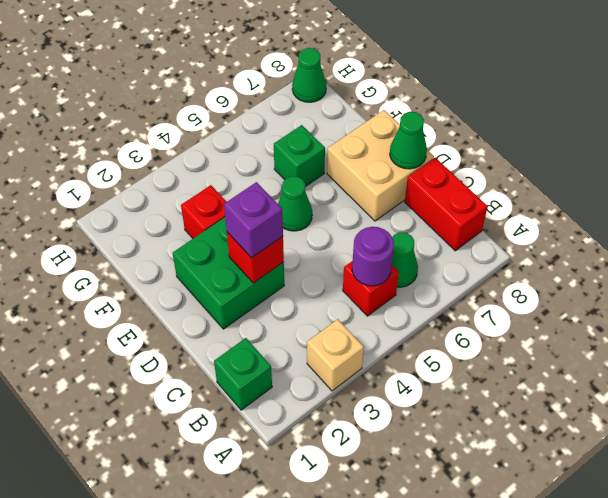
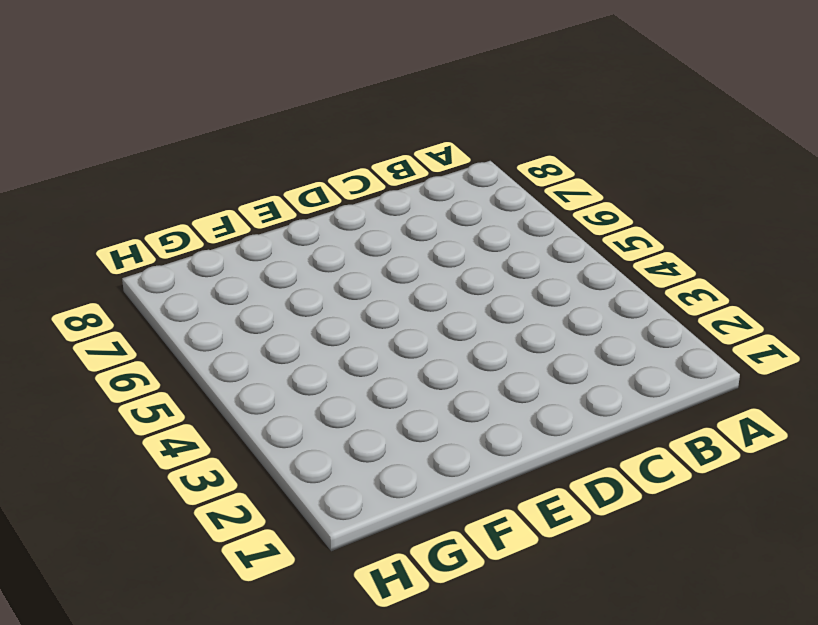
none -> tan brick A3 level 1
none -> green brick B1 level 1
none -> red brick B5 level 1

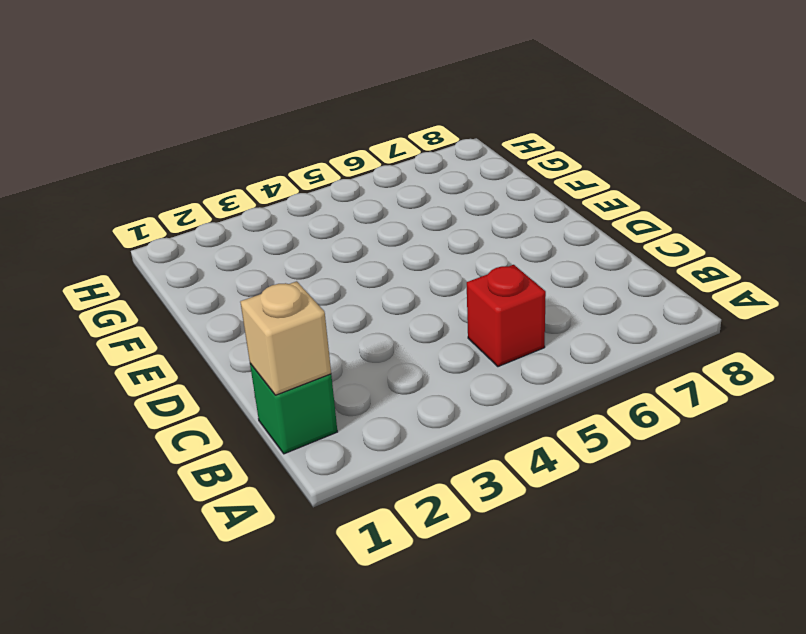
tan brick B1 level 2 -> tan brick A3 level 1
none -> green cone B6 level 1
none -> red brick B8:C8 level 1
none -> green brick D2:E3 level 1

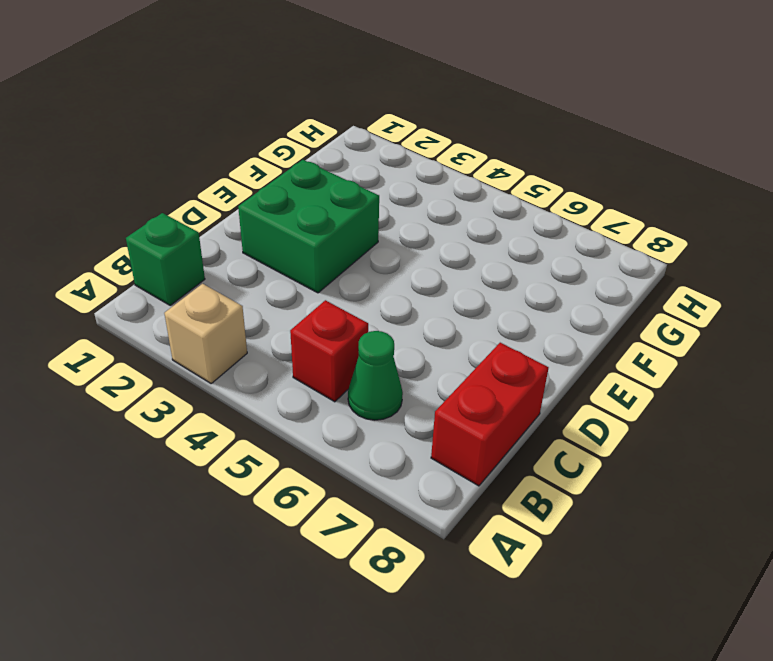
none -> tan brick D7:E8 level 1
none -> green cone E5 level 1
none -> red brick F3 level 1

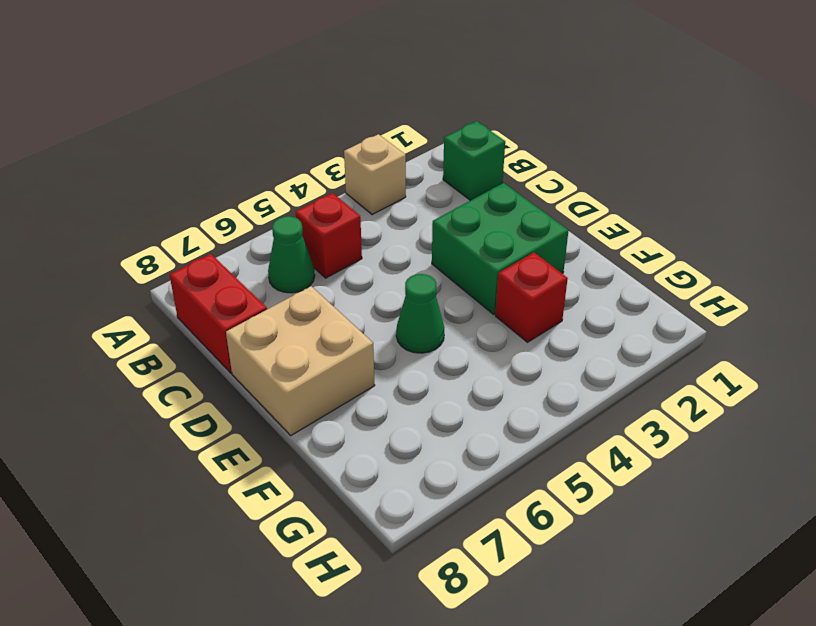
none -> green brick F6 level 1
none -> green cone H8 level 1
none -> purple round brick B5 level 2

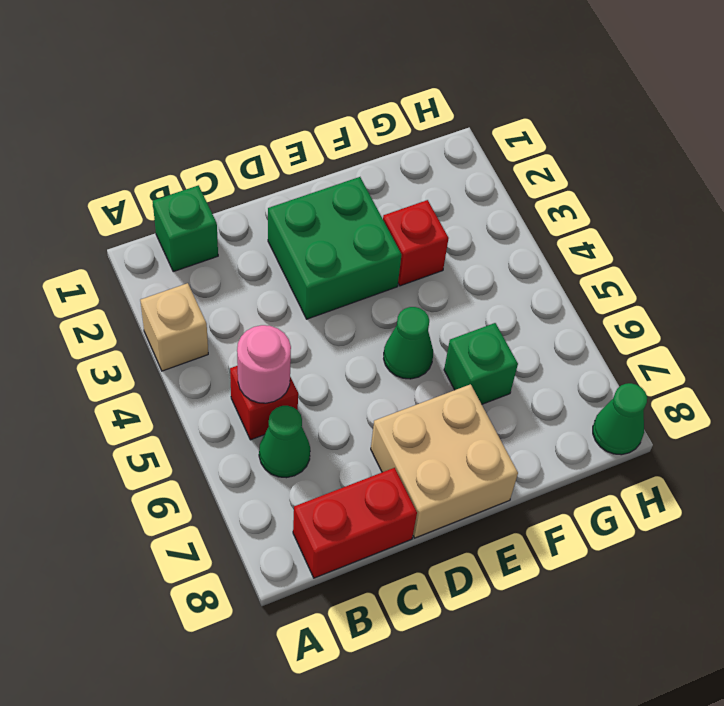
pink round brick B5 level 2 -> purple round brick B5 level 2
none -> red brick D3 level 2
none -> green cone D8 level 2
none -> purple brick D3 level 3

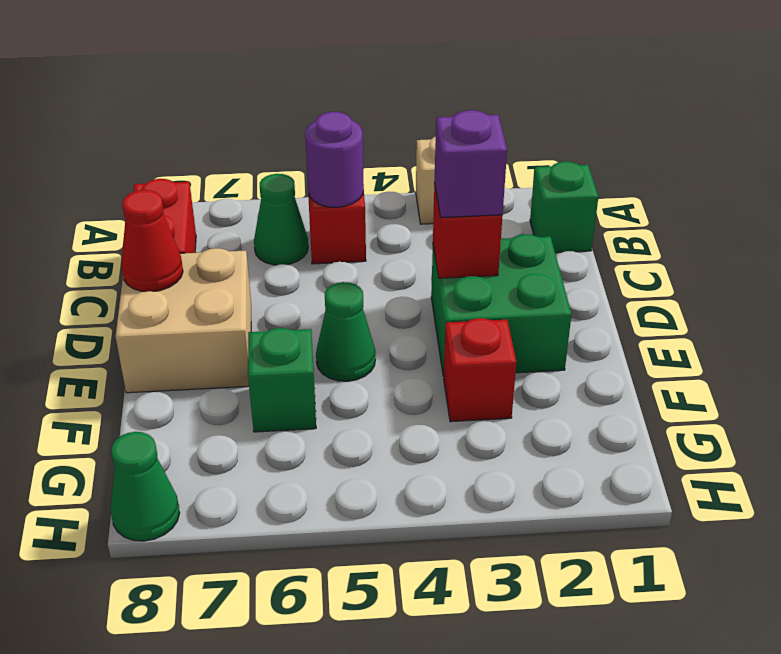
red cone D8 level 2 -> green cone D8 level 2

